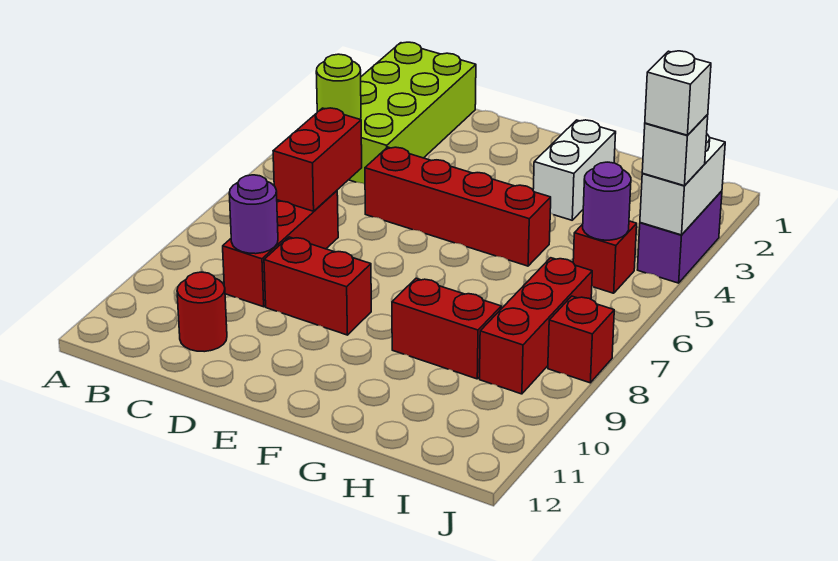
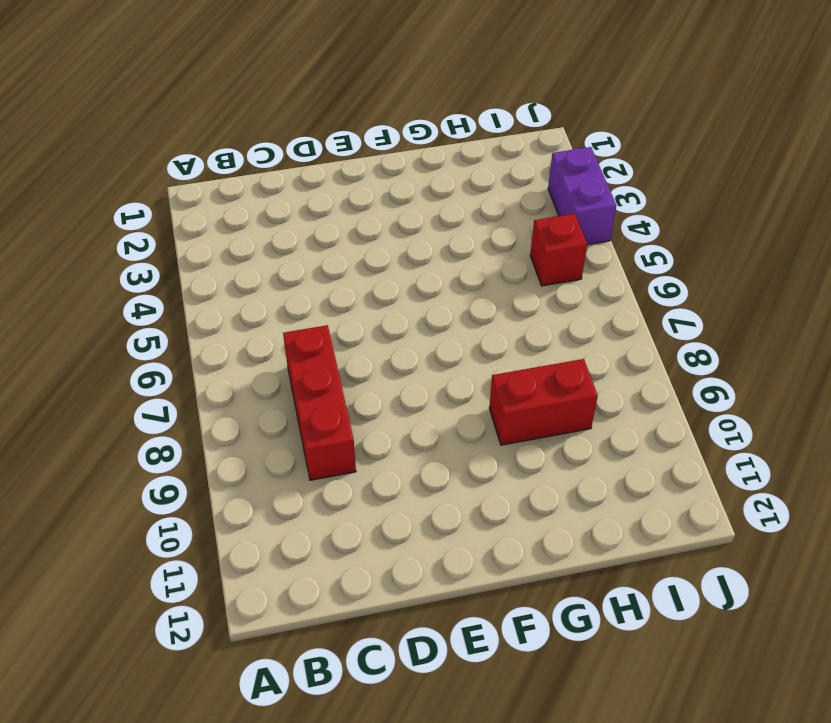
none -> lime brick B1:C4 level 1
none -> red round brick C11 level 1
none -> red brick D5:G5 level 1

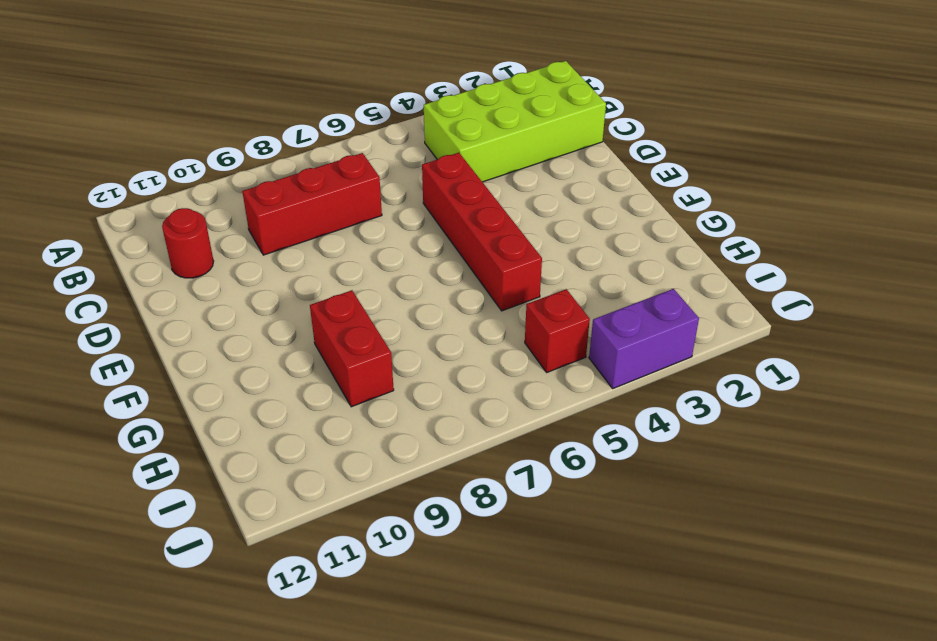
none -> red brick D9:E9 level 1
none -> white brick G2:G3 level 1
none -> red brick I7:I9 level 1

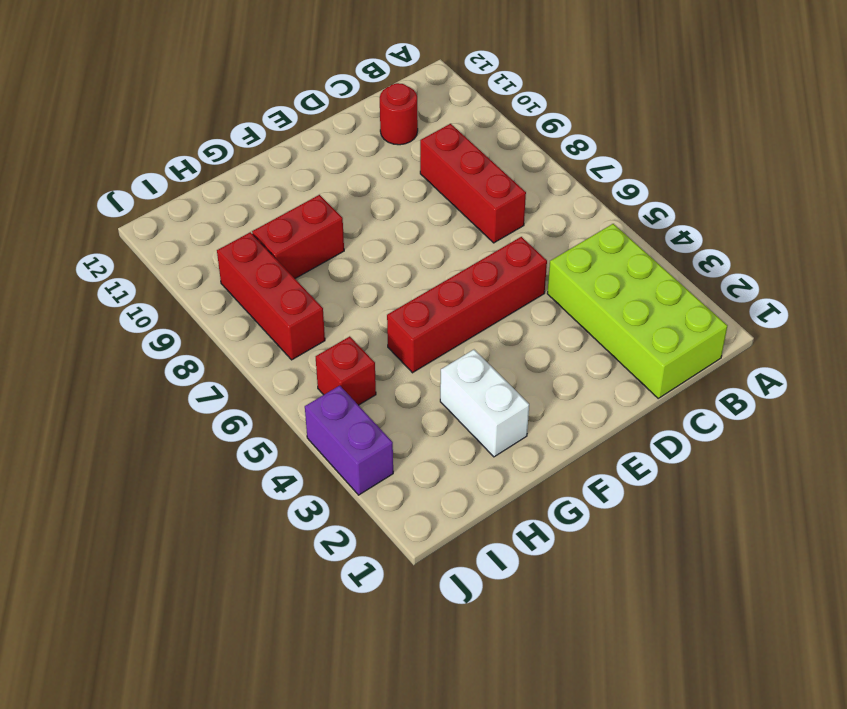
none -> red brick D9:E9 level 1
none -> red brick J8 level 1
none -> lime round brick B4 level 2

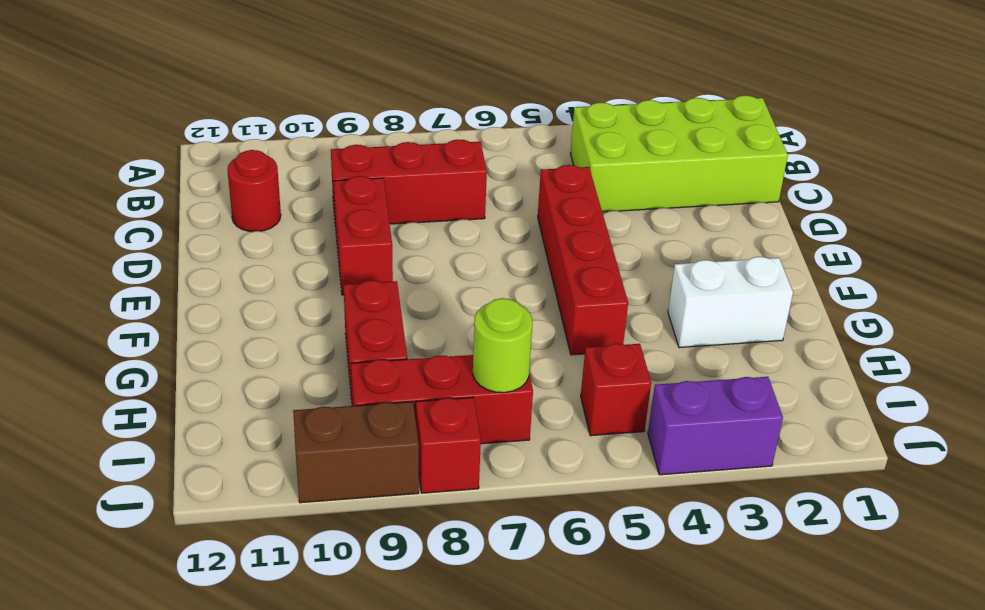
lime round brick I7 level 2 -> lime round brick B4 level 2
brown brick J9:J10 level 1 -> none
none -> red brick C6:C7 level 2
none -> purple round brick C9 level 2
none -> purple round brick I5 level 2

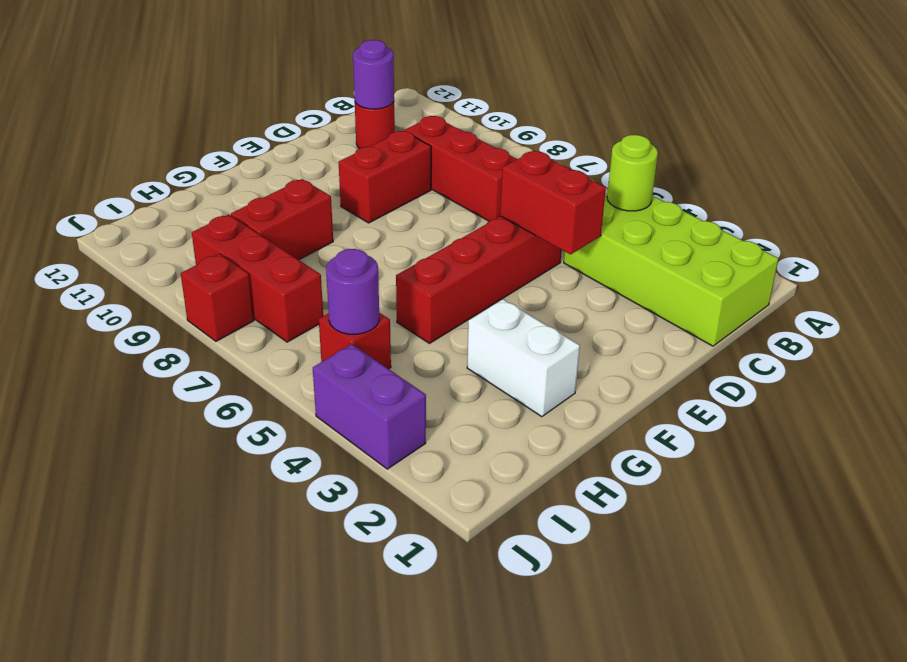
purple round brick C11 level 2 -> purple round brick C9 level 2
red brick D4:D5 level 2 -> red brick C6:C7 level 2
none -> white brick J3:J4 level 2
none -> white brick J4 level 3
none -> white brick J4 level 4

